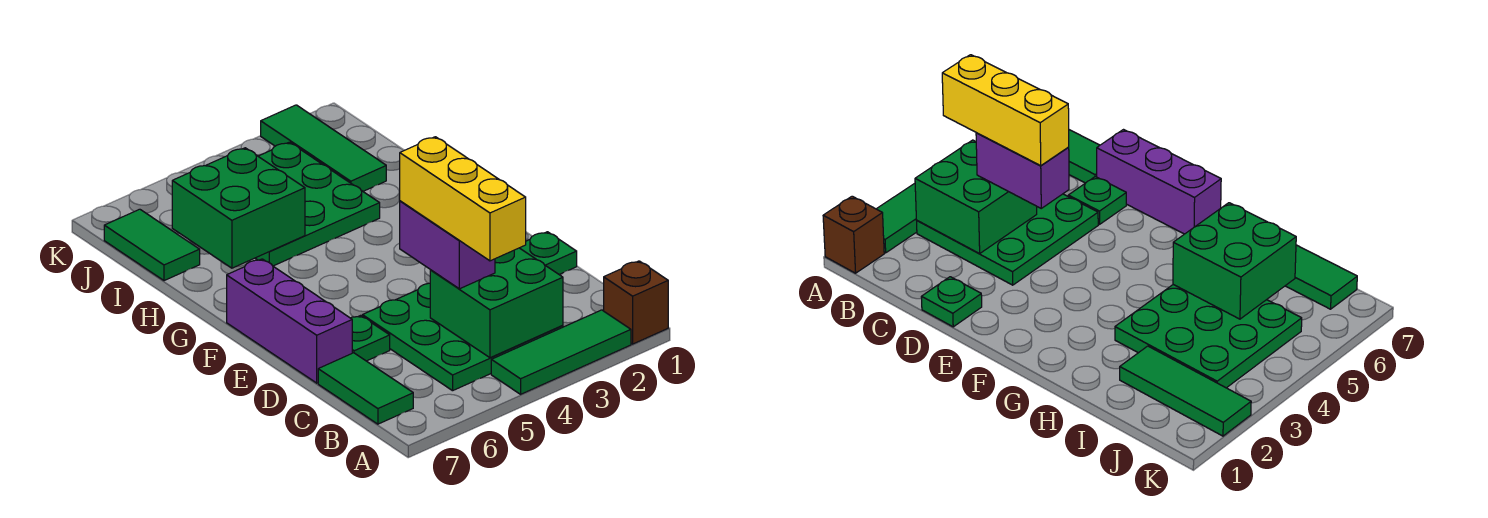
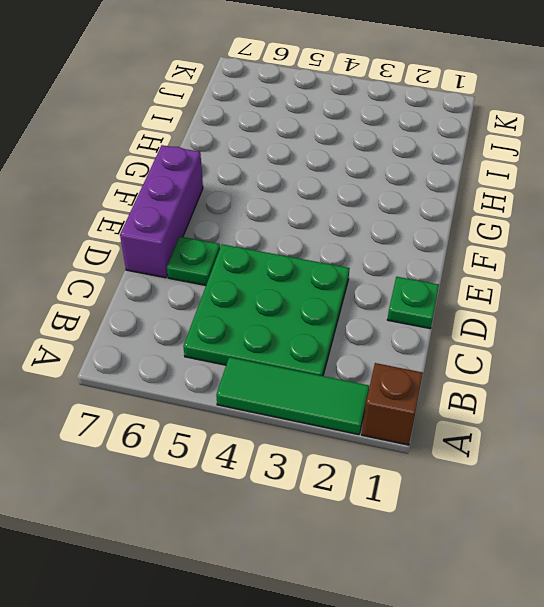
none -> green tile B7:C7 level 1
none -> green plate H3:J5 level 1
none -> green tile I2:K2 level 1

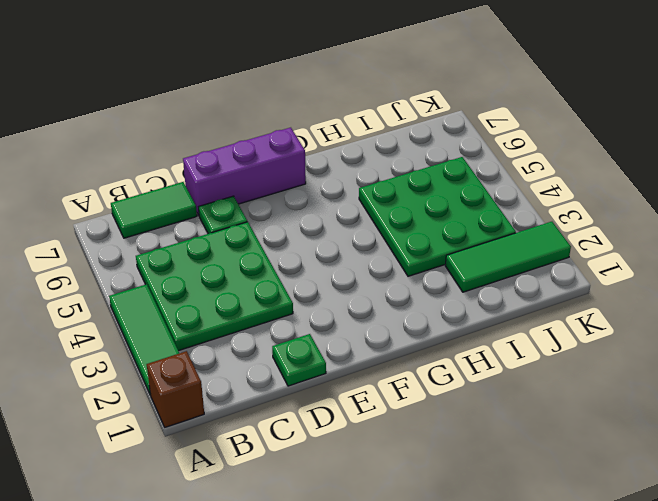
none -> green tile I7:J7 level 1
none -> green brick B3:C4 level 2
none -> green brick H5:I6 level 2

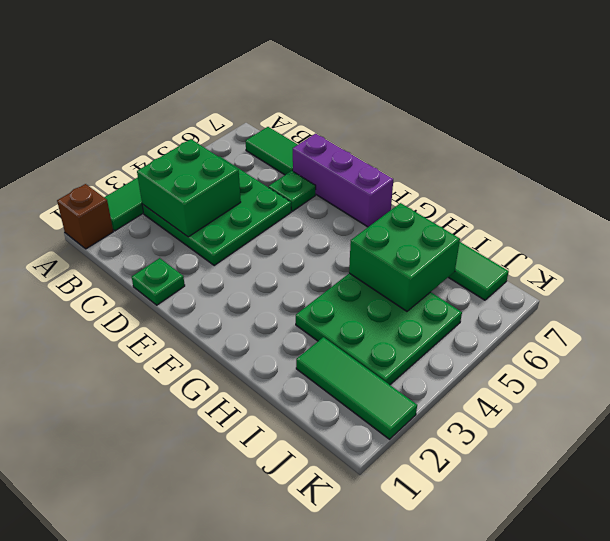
none -> purple brick C4:D4 level 3
none -> yellow brick B4:D4 level 4

